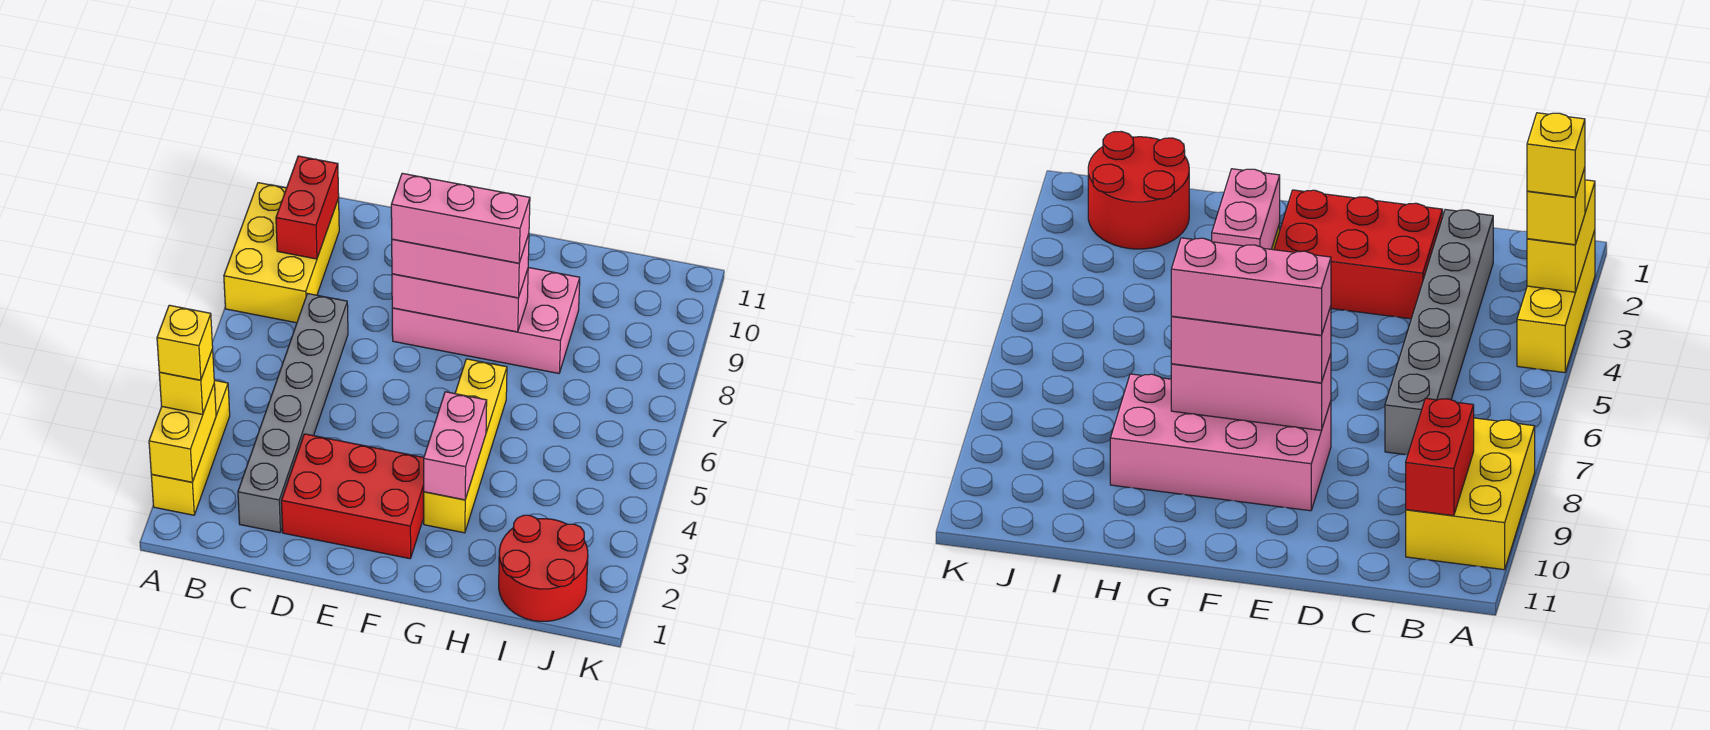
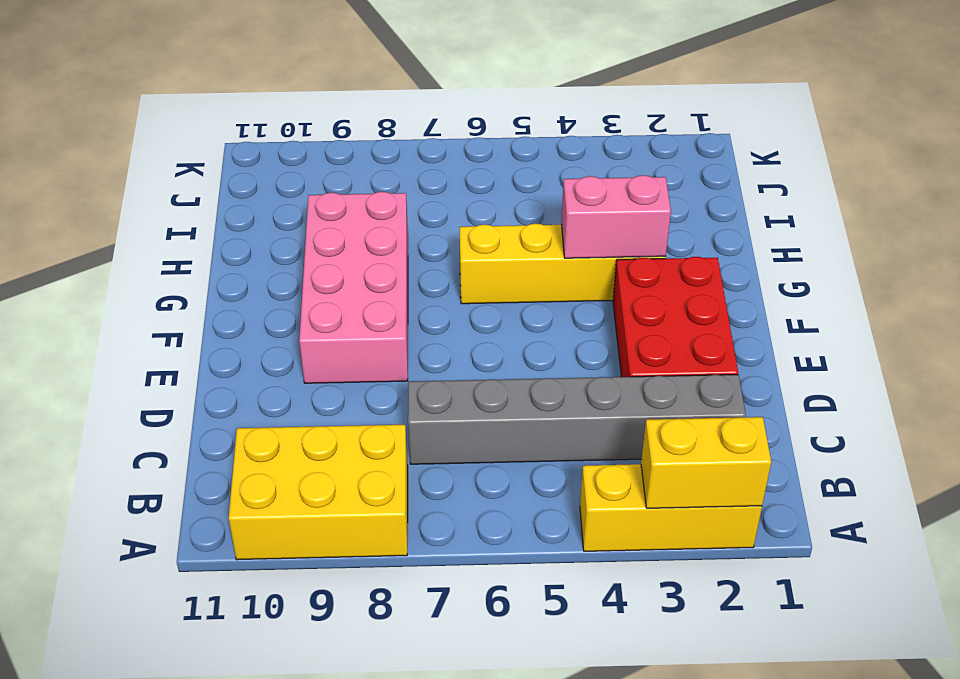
none -> red round brick I1:J2 level 1
none -> red brick B9:B10 level 2
none -> pink brick E8:G8 level 2

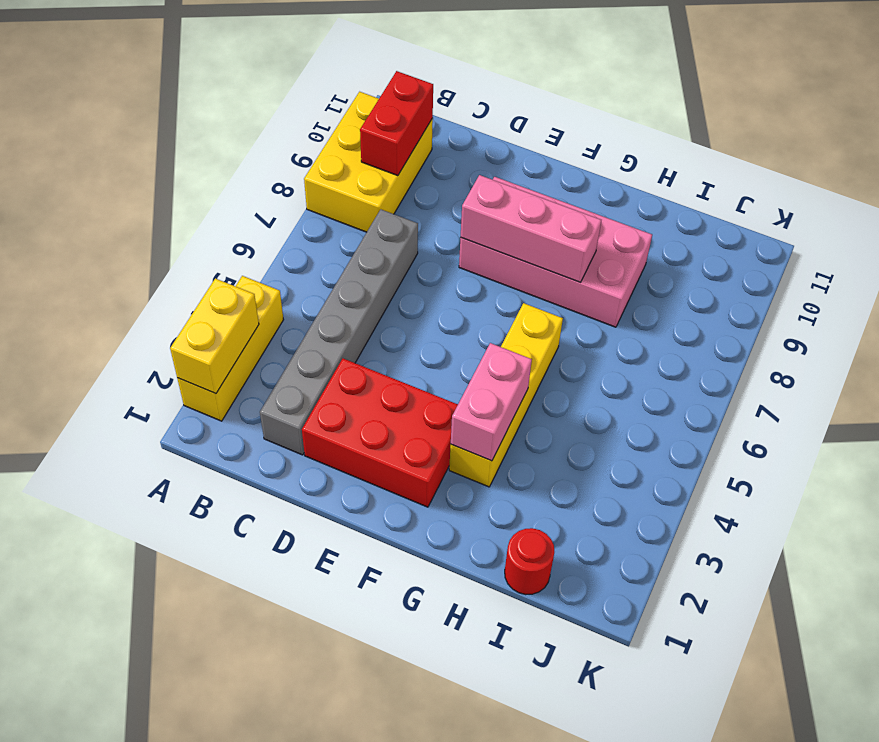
red round brick I1 level 1 -> red round brick I1:J2 level 1
none -> yellow brick A3 level 3
none -> pink brick E8:G8 level 3
none -> yellow brick A3 level 4

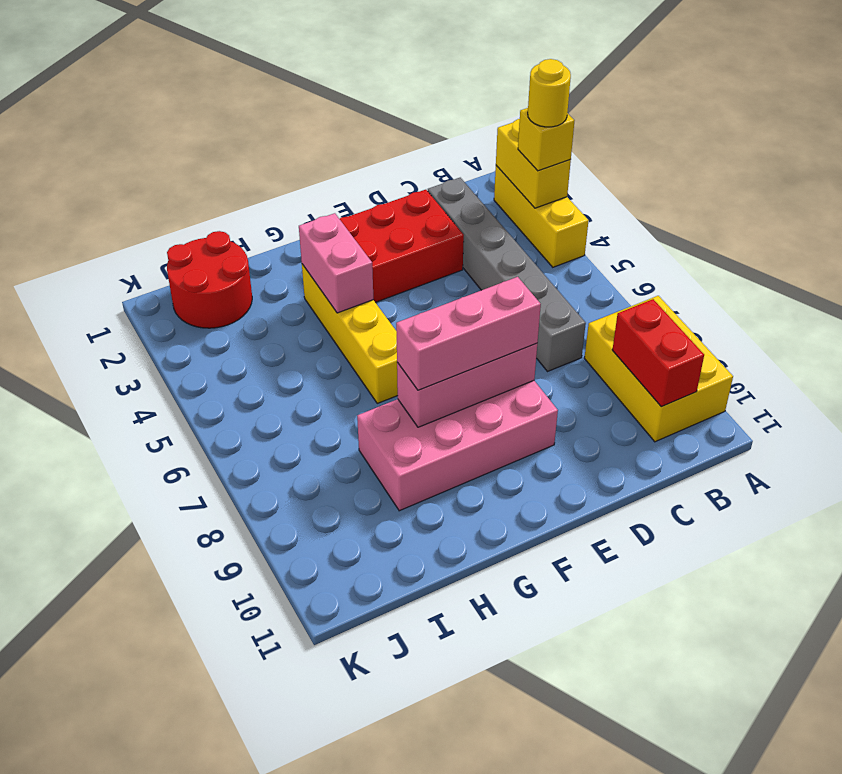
yellow round brick A3 level 4 -> yellow brick A3 level 4
none -> pink brick E8:G8 level 4

